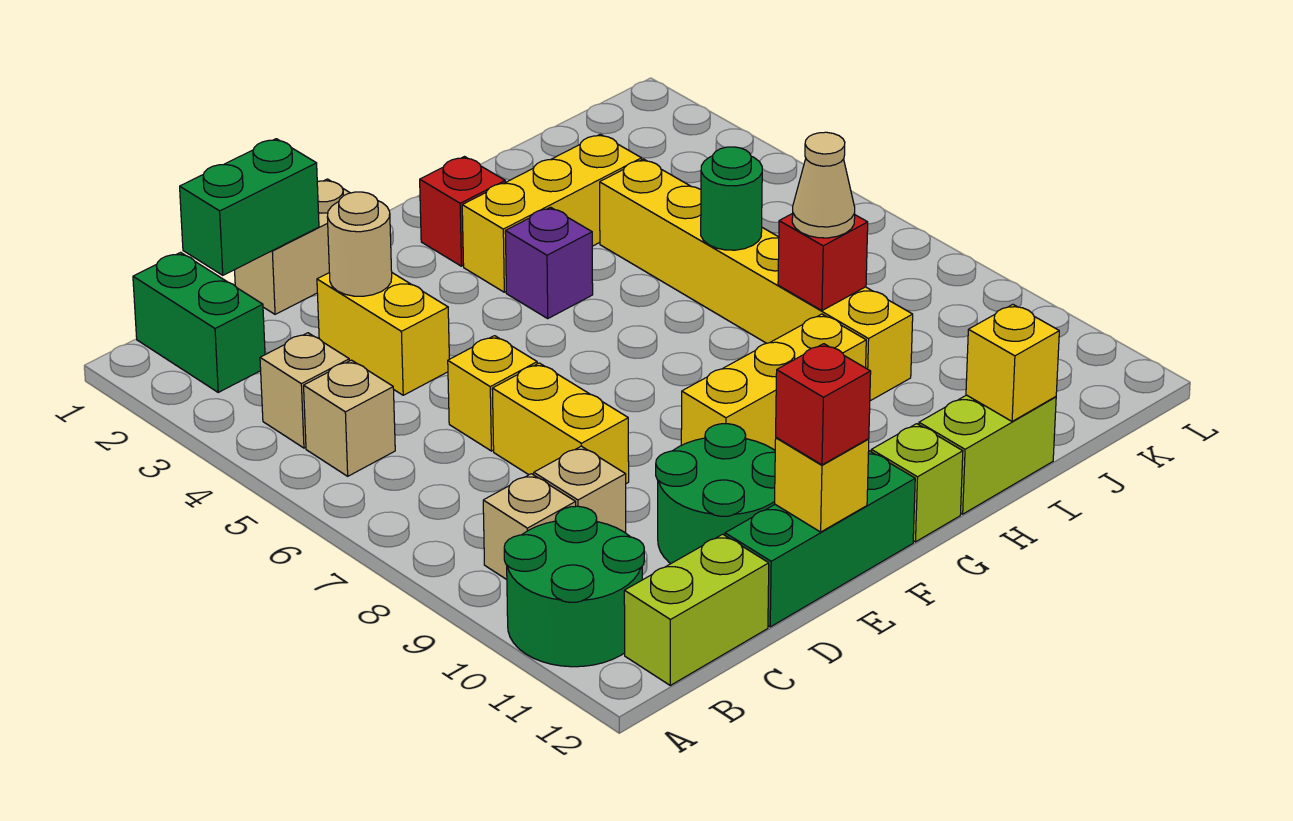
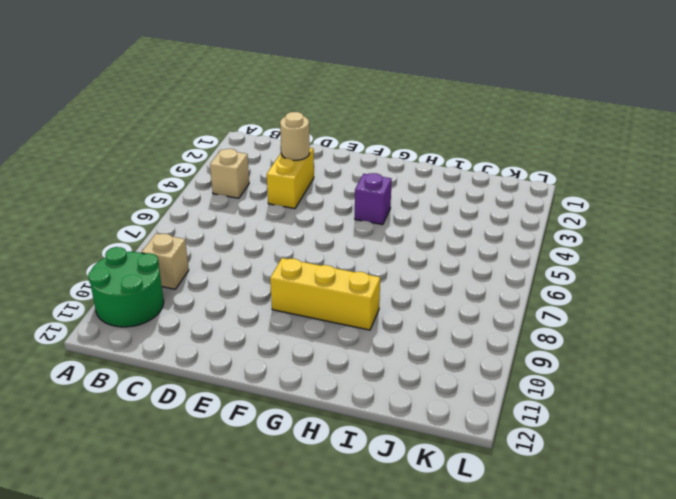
none -> green brick B1:B2 level 1
none -> tan brick B5 level 1
none -> lime brick B12:C12 level 1

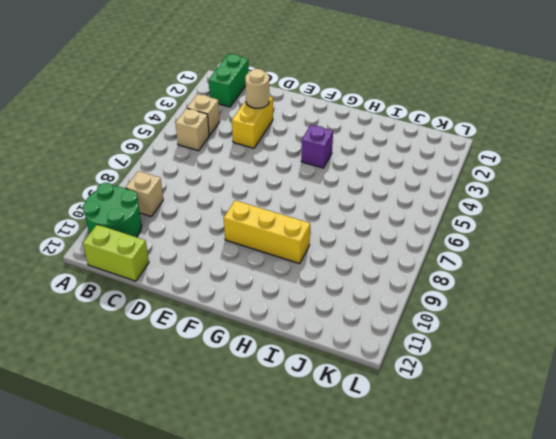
none -> tan brick C9 level 1
none -> tan brick D1:E1 level 1
none -> yellow brick D6 level 1

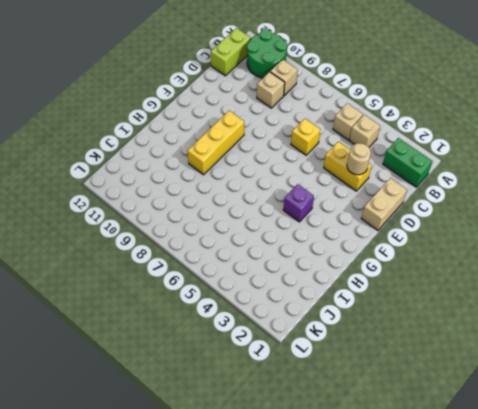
none -> yellow brick D7:D8 level 1
none -> green round brick D10:E11 level 1
none -> green brick D12:F12 level 1

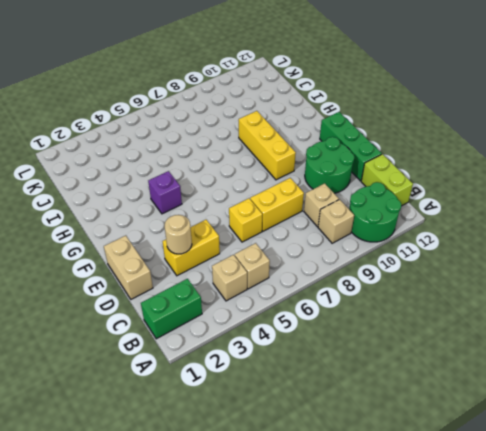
none -> red brick G2 level 1
none -> yellow brick G3:I3 level 1
none -> lime brick G12 level 1

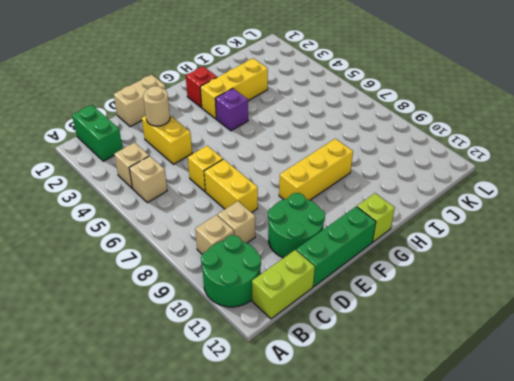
none -> lime brick H12:I12 level 1
none -> yellow brick I4:I9 level 1
none -> green brick C1:D1 level 2

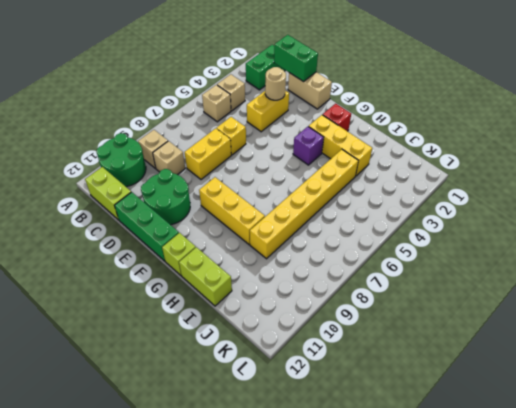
none -> yellow brick E12 level 2
none -> green round brick I6 level 2
none -> red brick I8 level 2

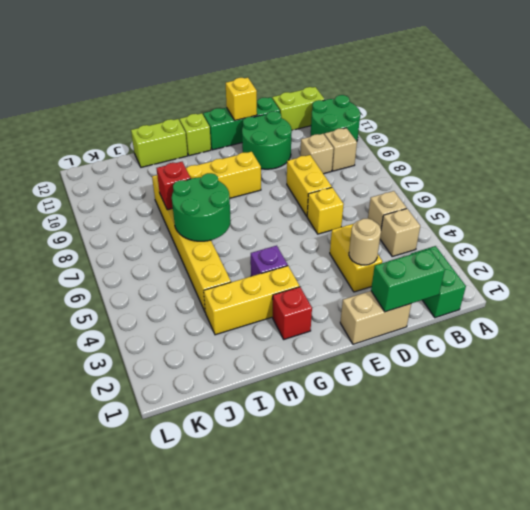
green round brick H6:I7 level 2 -> green round brick I6 level 2
none -> yellow brick I12 level 2
none -> red brick E12 level 3
none -> tan cone I8 level 3

